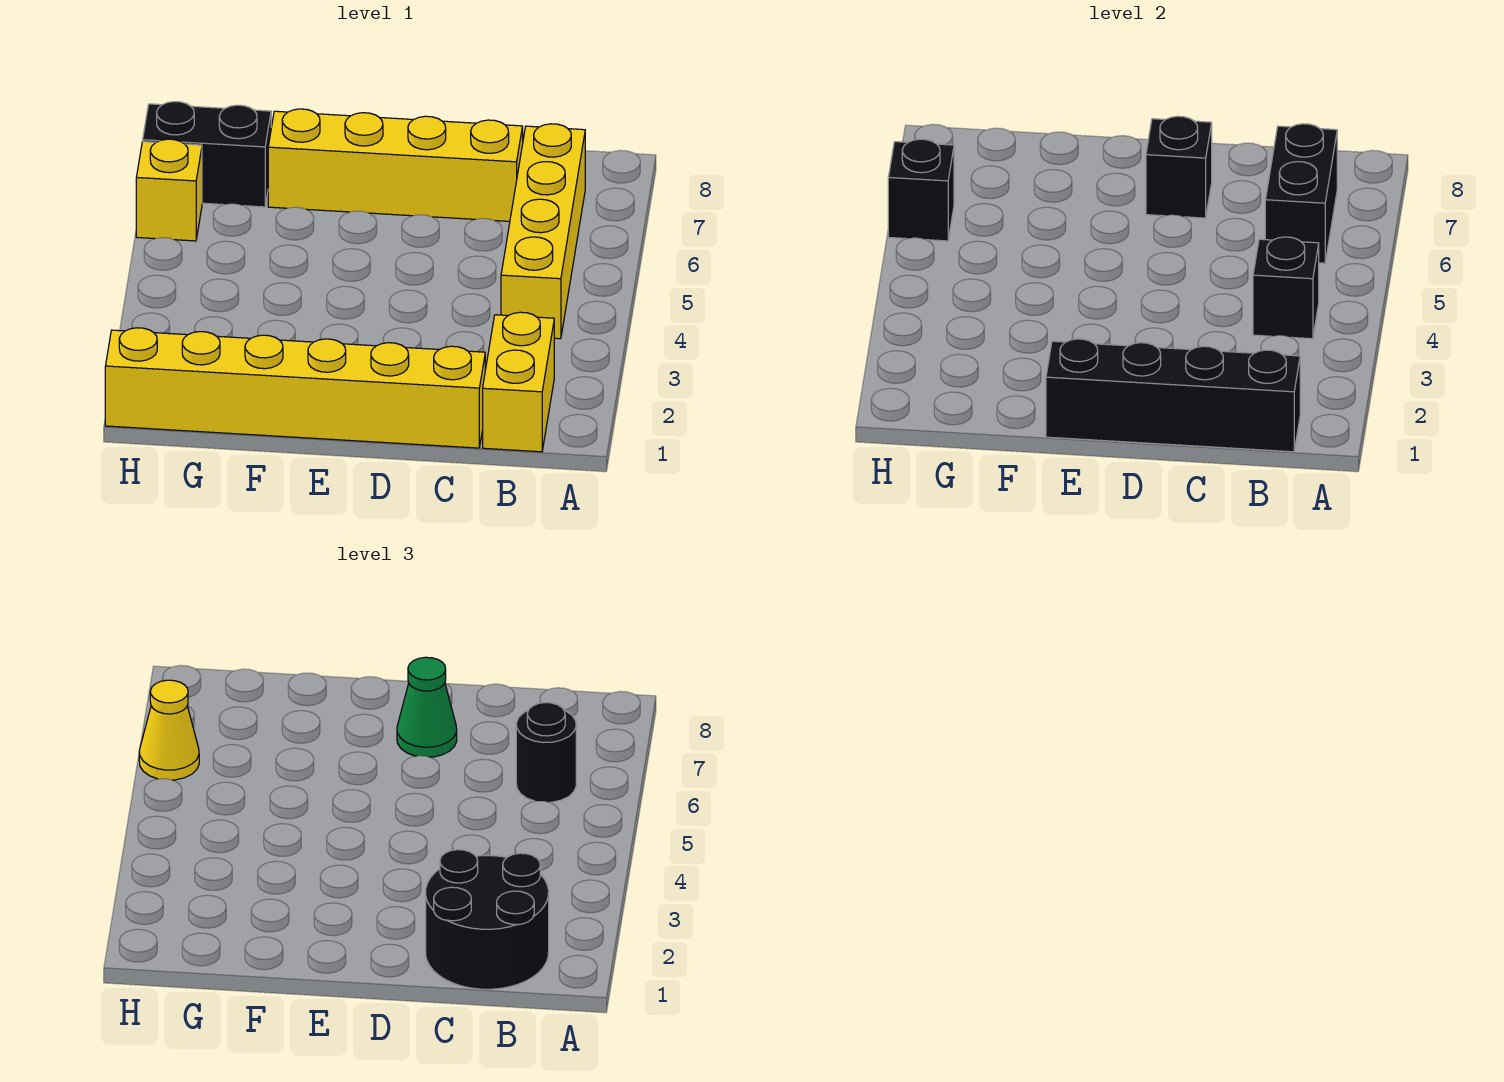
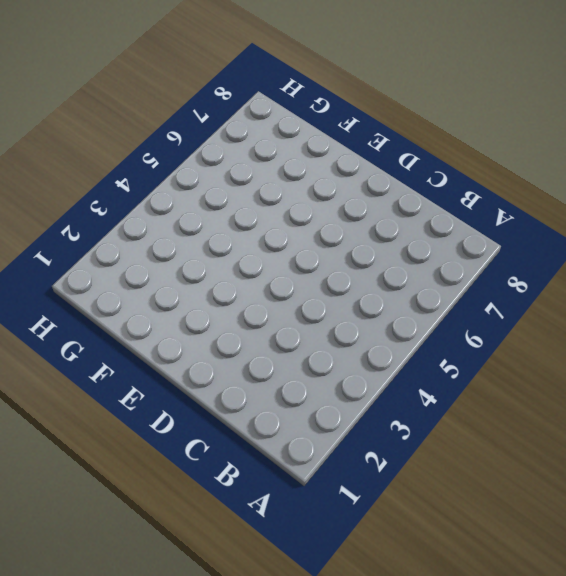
none -> yellow brick B1:B2 level 1
none -> yellow brick B4:B7 level 1
none -> yellow brick C1:H1 level 1

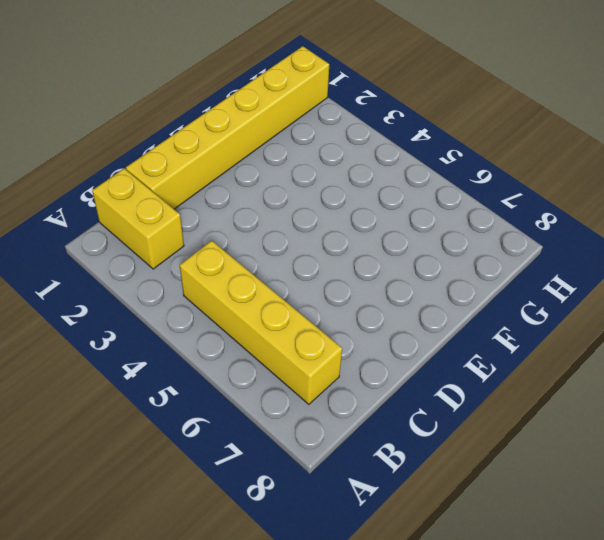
none -> yellow brick C7:F7 level 1
none -> black brick G7:H7 level 1
none -> yellow brick H6 level 1

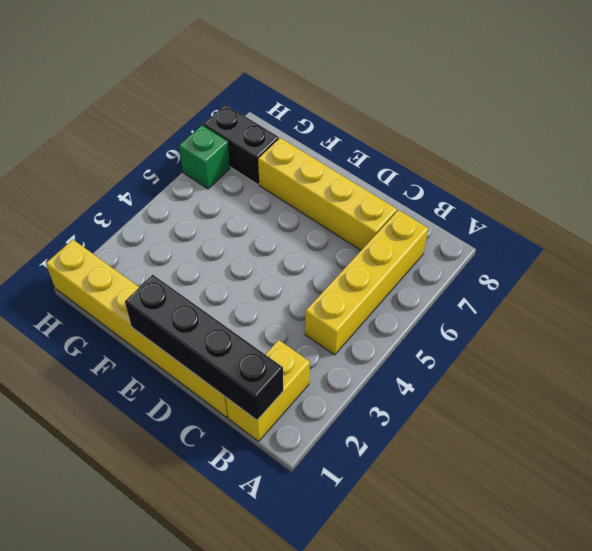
green brick H6 level 1 -> yellow brick H6 level 1
none -> black brick B4 level 2
none -> black brick B6:B7 level 2
none -> black brick D7 level 2

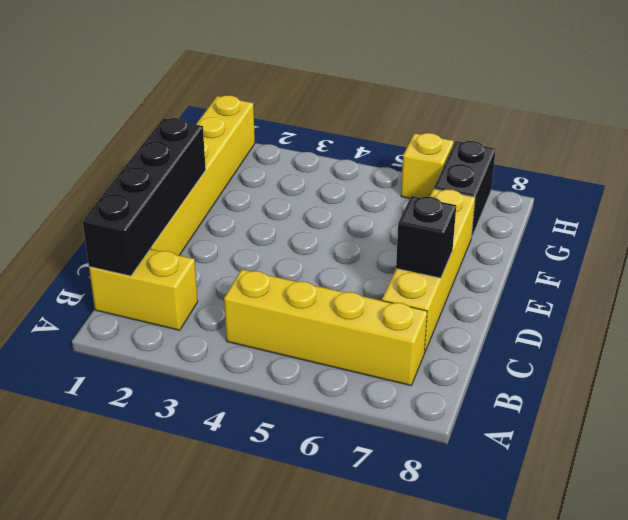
none -> black brick B4 level 2
none -> black brick B6:B7 level 2
none -> black brick H6 level 2

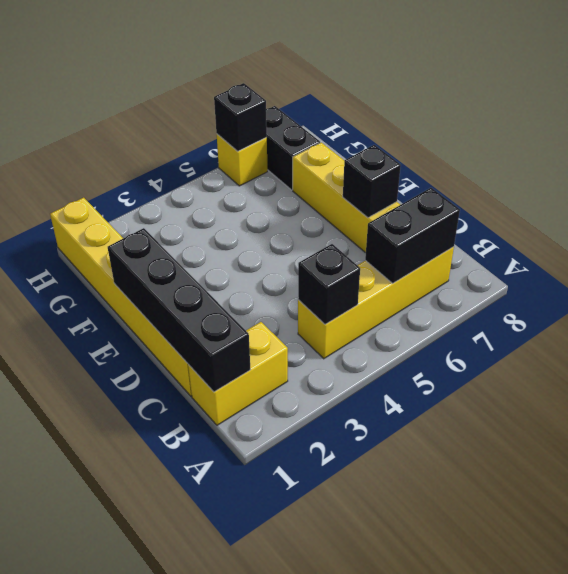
none -> black round brick B1:C2 level 3
none -> black round brick B6 level 3
none -> green cone D7 level 3

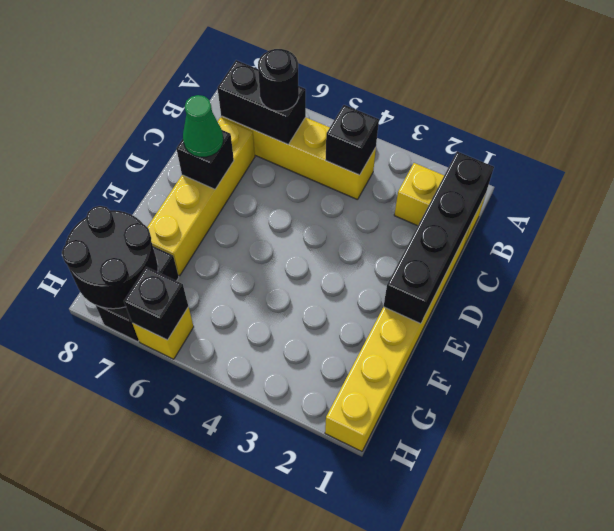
black round brick G7:H8 level 2 -> black round brick B1:C2 level 3
none -> yellow cone H6 level 3

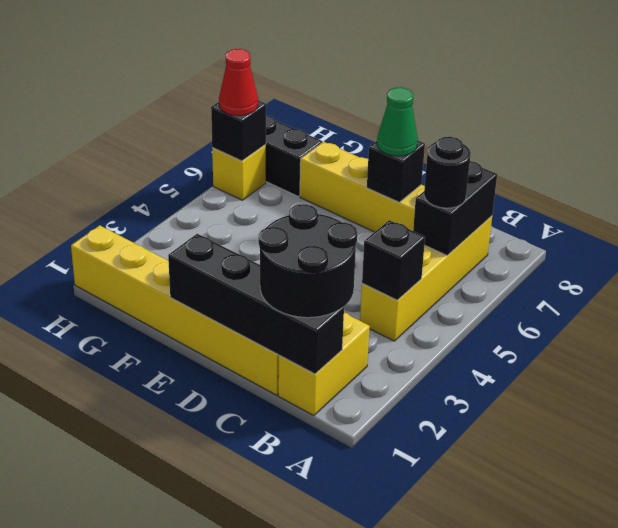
red cone H6 level 3 -> yellow cone H6 level 3

